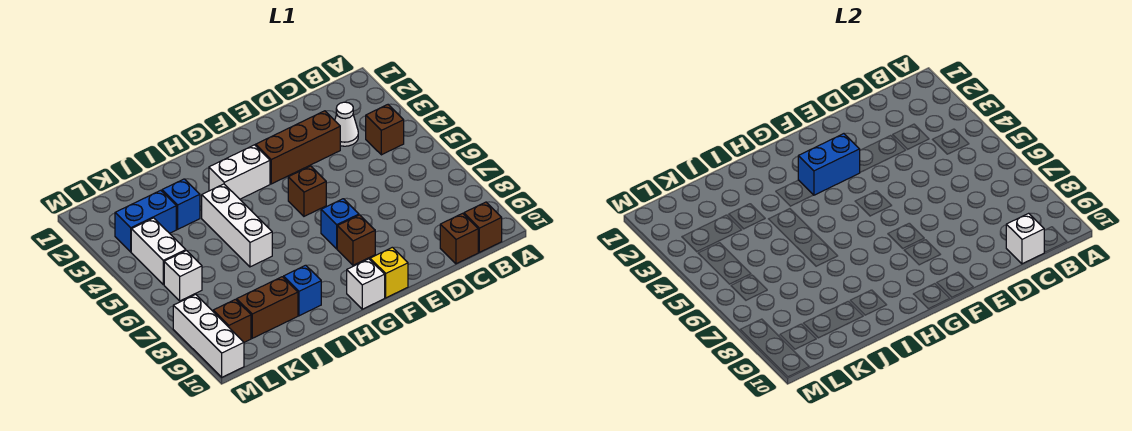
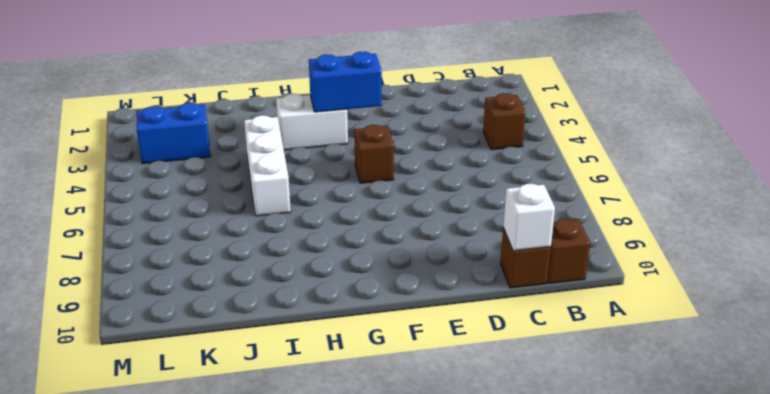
none -> white cone C3 level 1
none -> brown brick D3:F3 level 1
none -> blue brick F7 level 1

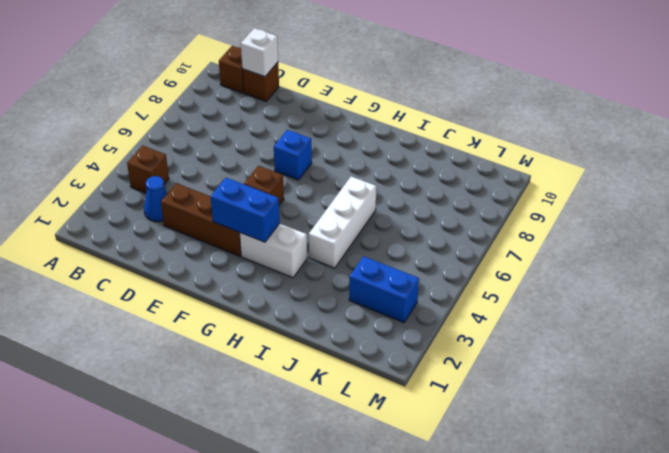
blue cone C3 level 1 -> white cone C3 level 1
none -> brown brick F8 level 1
none -> yellow brick F10 level 1
none -> white brick G10 level 1

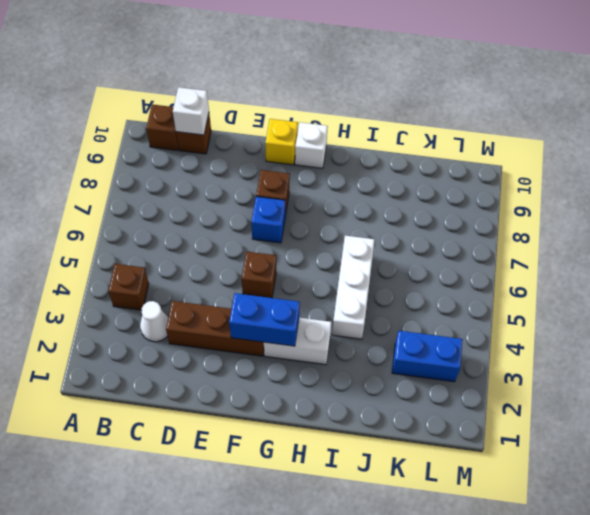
none -> blue brick I9 level 1
none -> blue brick J3 level 1
none -> brown brick J9:K9 level 1

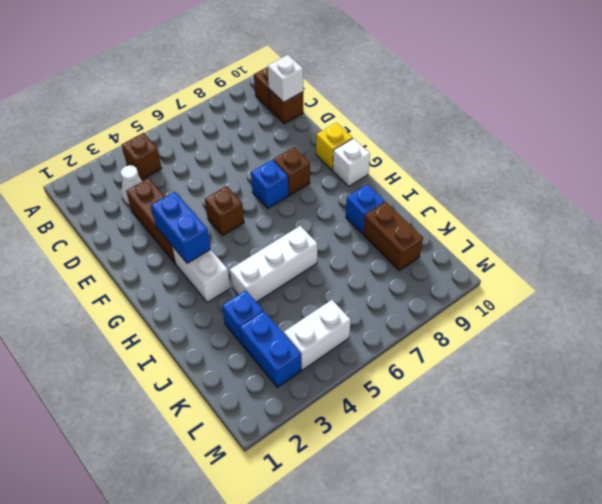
none -> white brick L6 level 1
none -> brown brick L9 level 1
none -> white brick M8:M10 level 1

